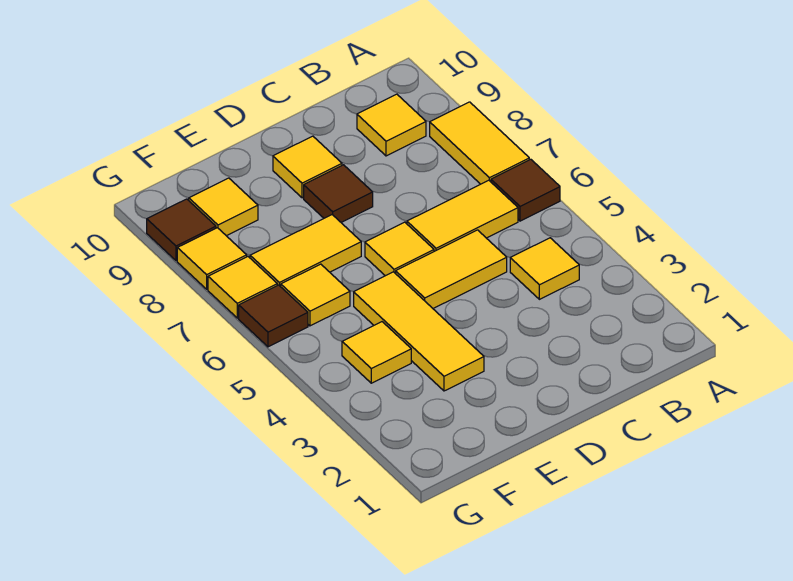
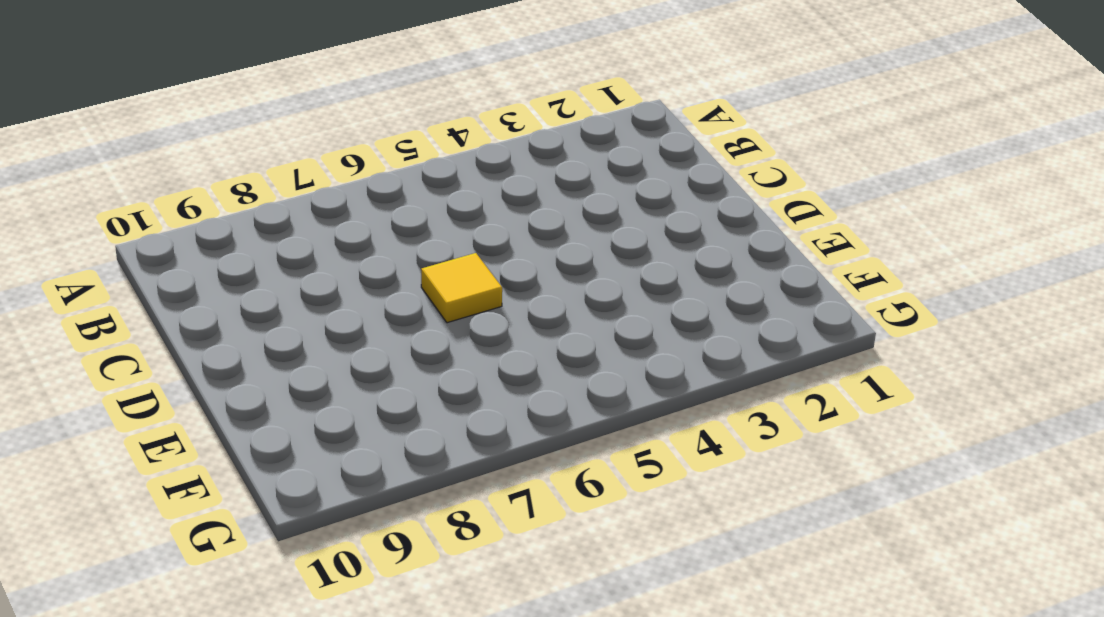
none -> brown tile A6 level 1
none -> yellow tile A7:A8 level 1
none -> yellow tile B4 level 1

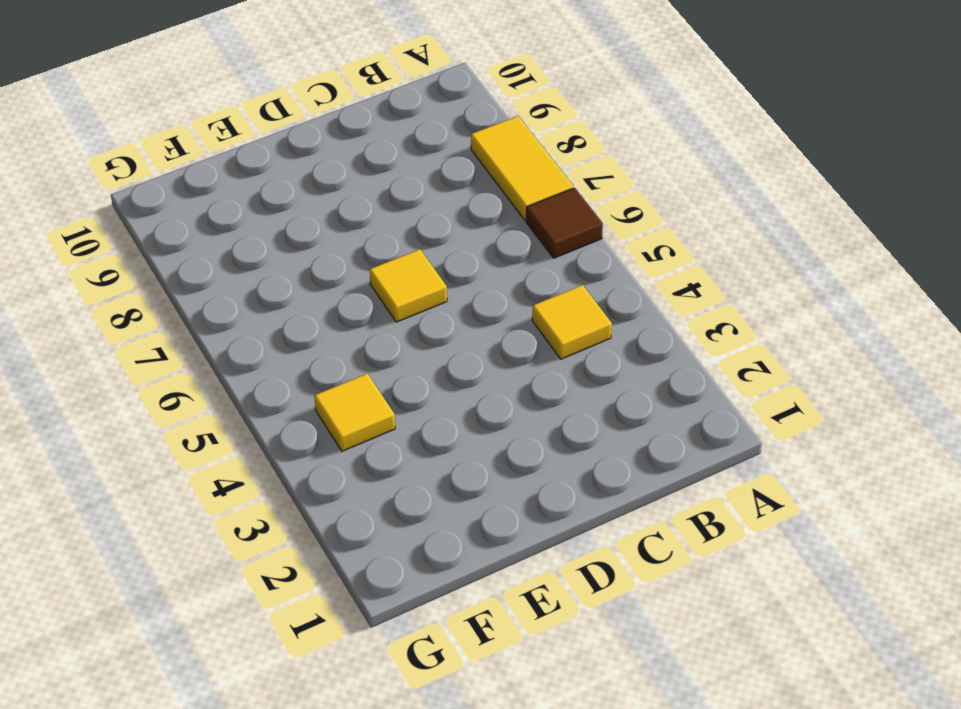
none -> yellow tile B6:C6 level 1
none -> yellow tile B9 level 1
none -> yellow tile C5:D5 level 1

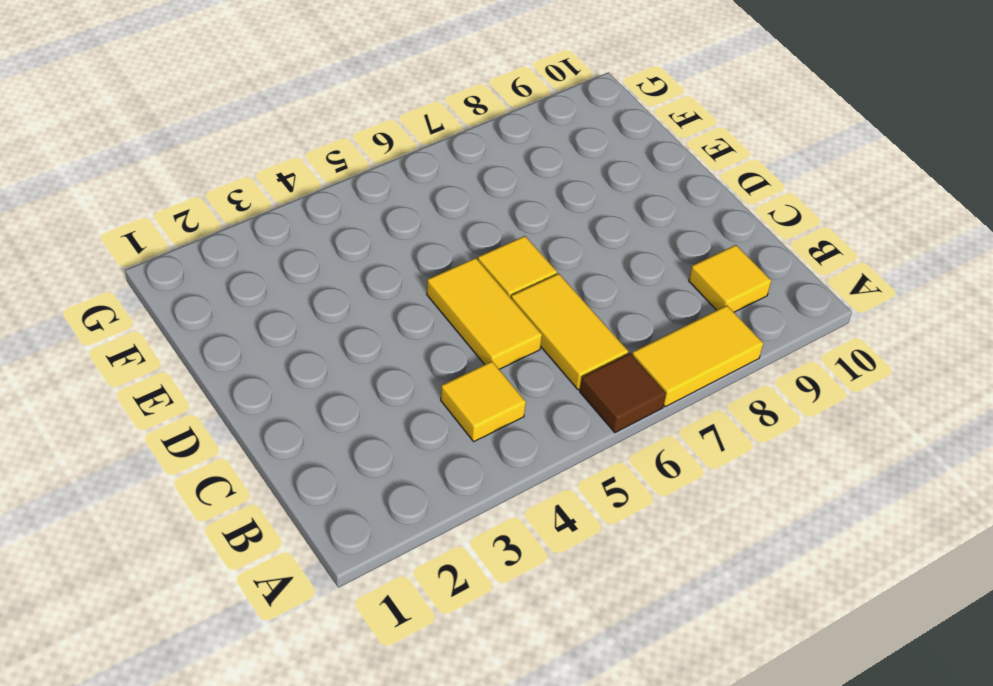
none -> brown tile D8 level 1
none -> yellow tile D9 level 1
none -> yellow tile E3:E5 level 1

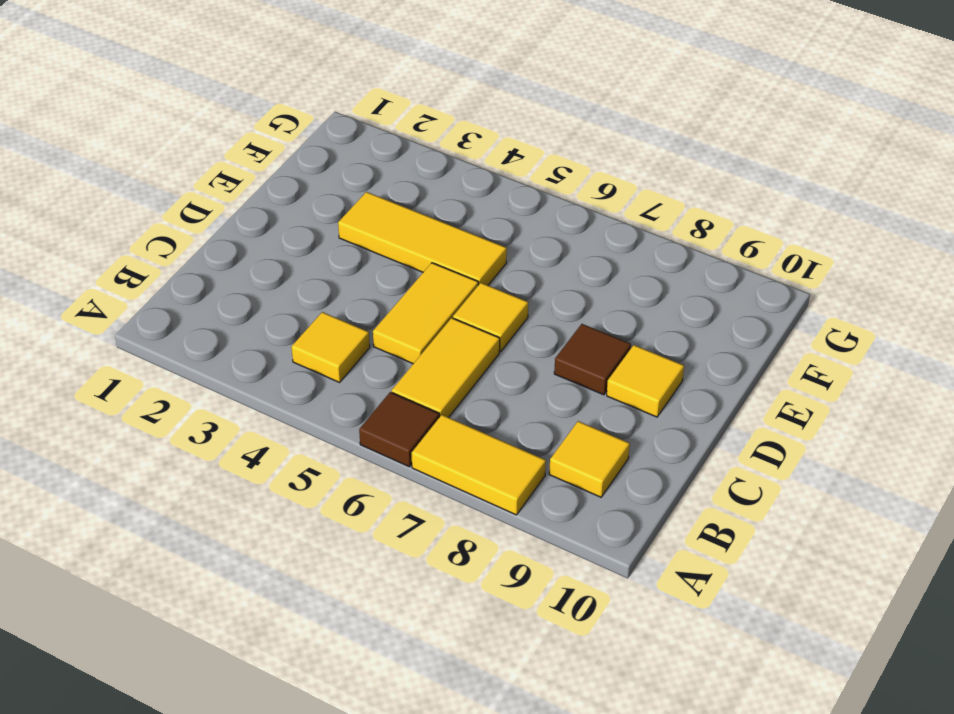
none -> yellow tile E7:F7 level 1
none -> yellow tile F4 level 1
none -> yellow tile F6 level 1

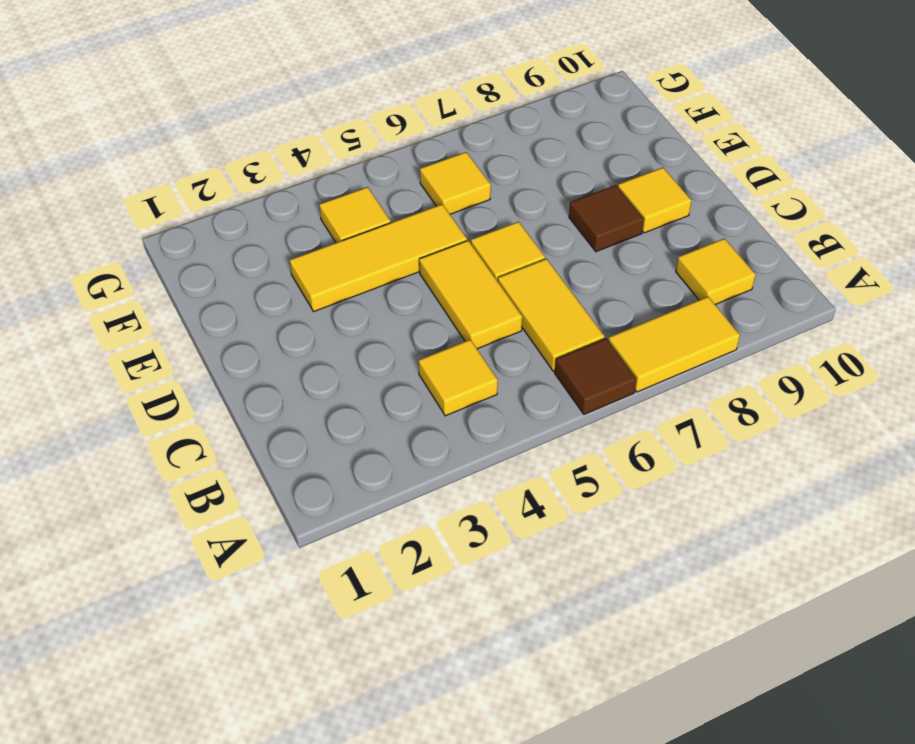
none -> yellow tile E7:F7 level 1
none -> yellow tile F9 level 1
none -> brown tile G6 level 1

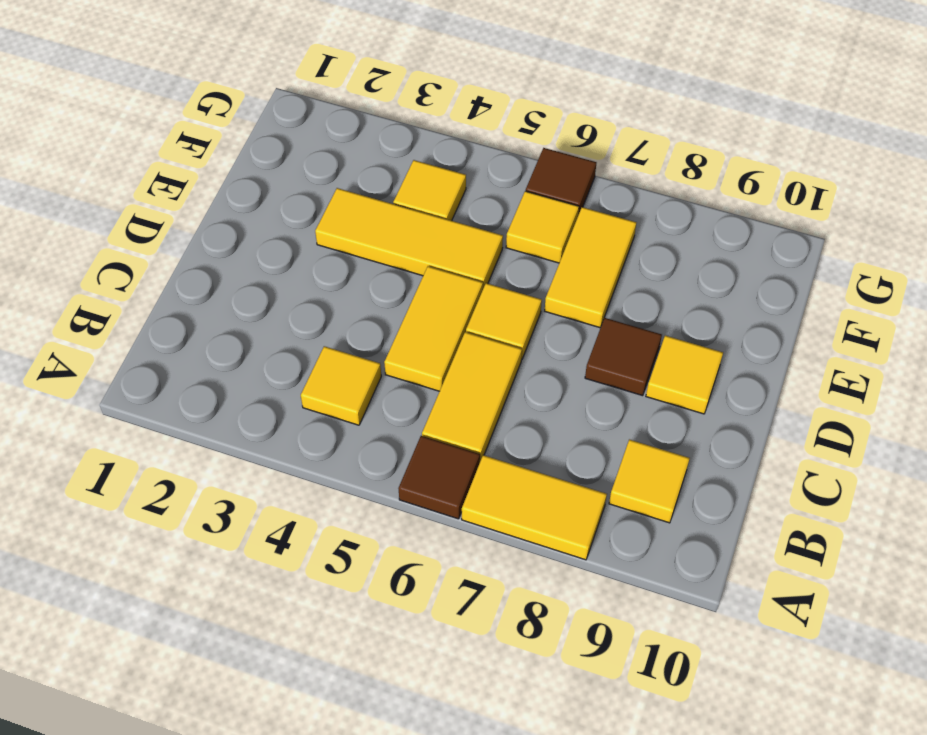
none -> yellow tile F9 level 1
none -> yellow tile G7 level 1
none -> yellow tile G8 level 1

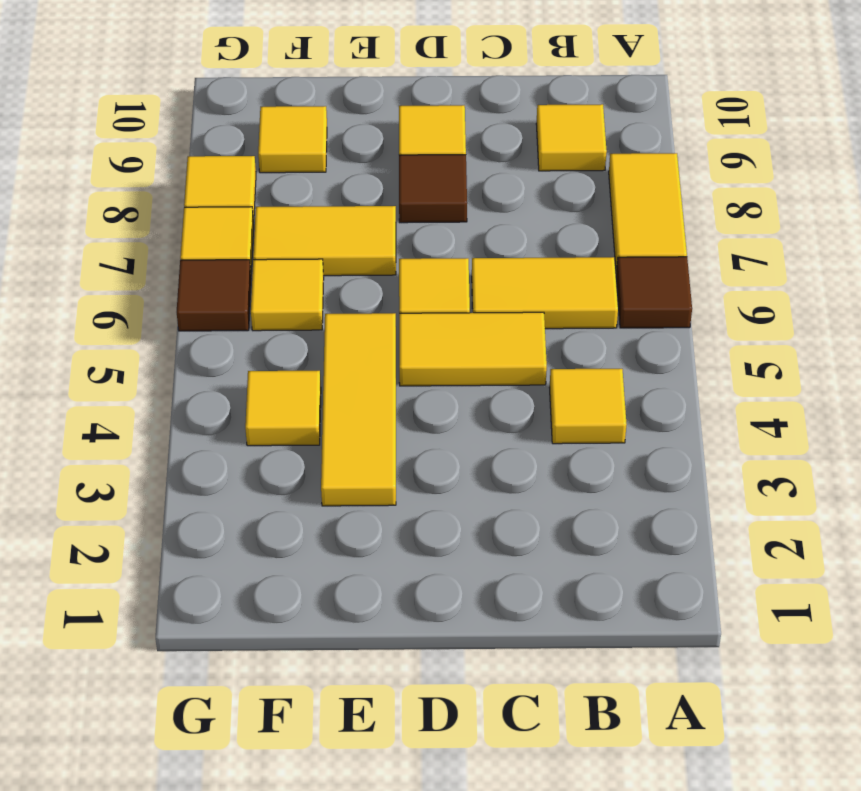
none -> brown tile G9 level 1

